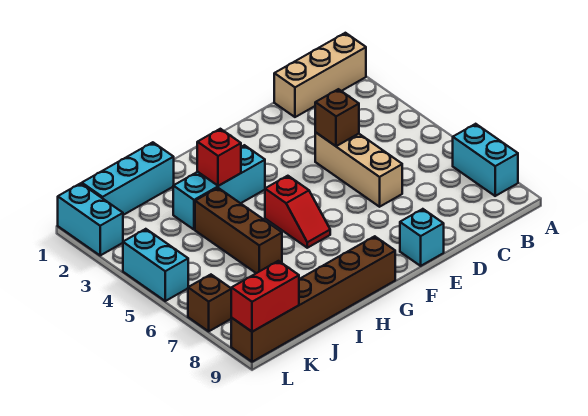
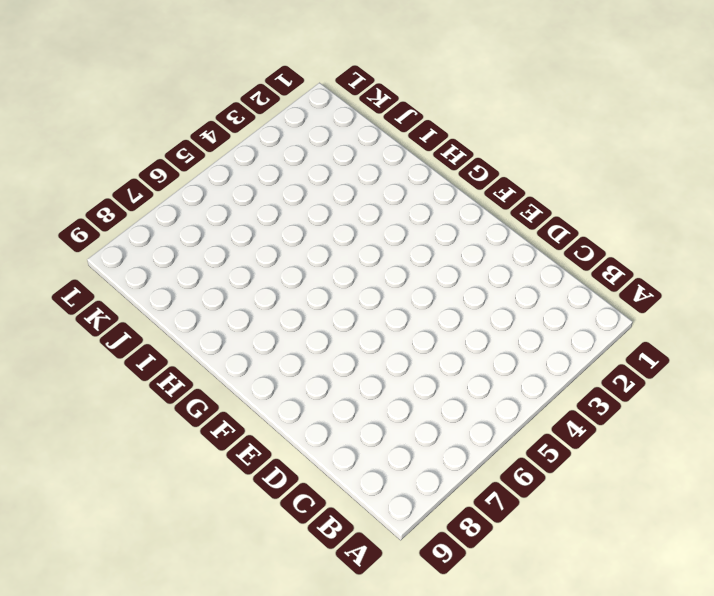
none -> tan brick A1:C1 level 1
none -> cyan brick A7:A8 level 1
none -> tan brick D4:D6 level 1

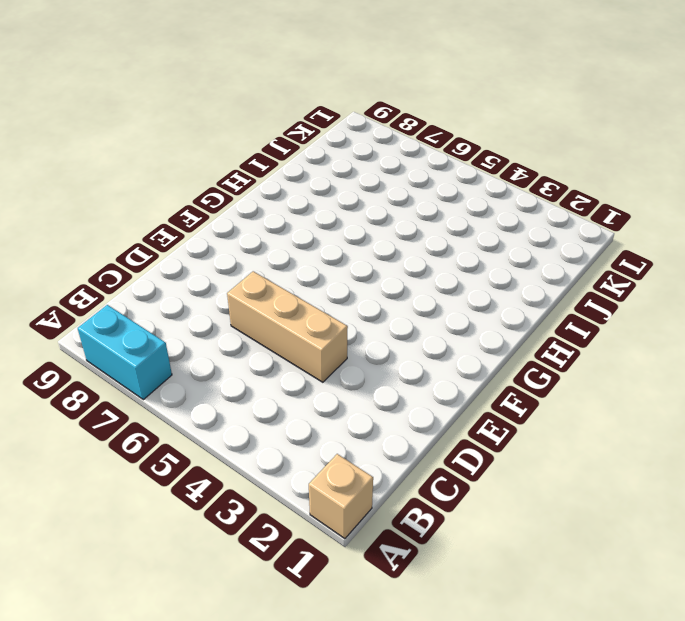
tan brick A1 level 1 -> tan brick A1:C1 level 1
none -> cyan brick E9 level 1
none -> cyan brick G3:I3 level 1
none -> red slope G5:G6 level 1 top 5

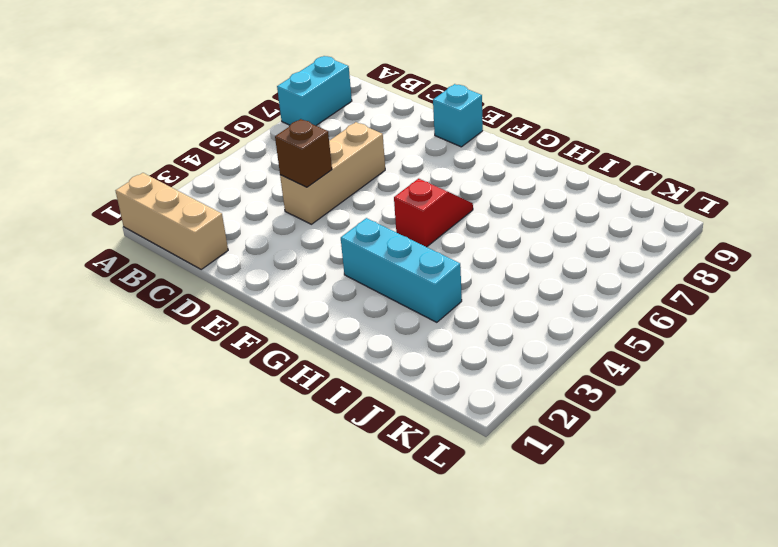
none -> brown brick G9:L9 level 1
none -> cyan brick I1:K1 level 1
none -> brown brick I4:I6 level 1

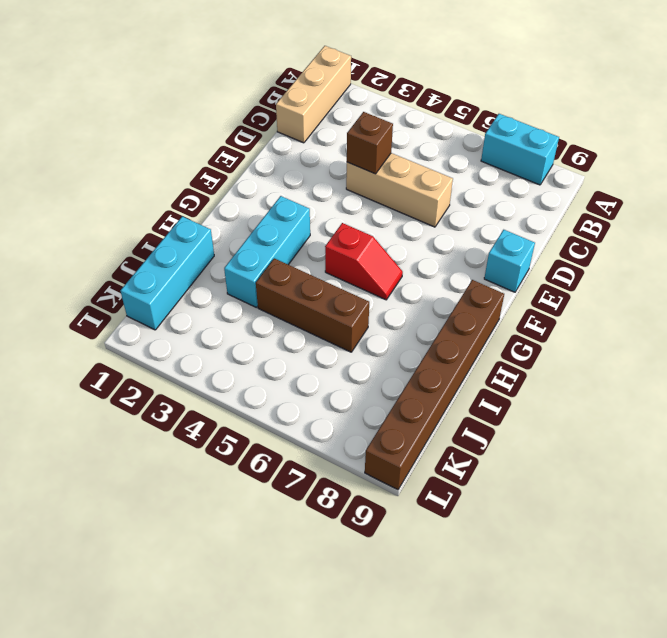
none -> cyan brick L1:L2 level 1
none -> cyan brick L4:L5 level 1
none -> brown brick L7 level 1

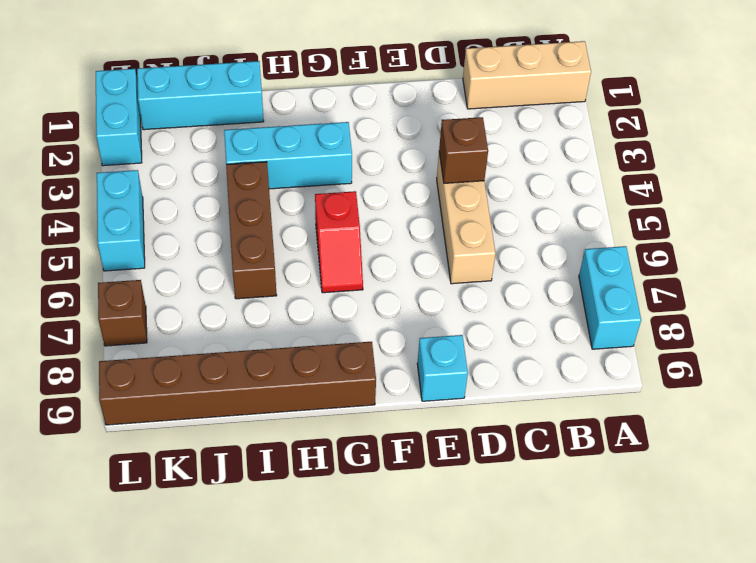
none -> red brick H3 level 2
none -> red brick K9:L9 level 2

